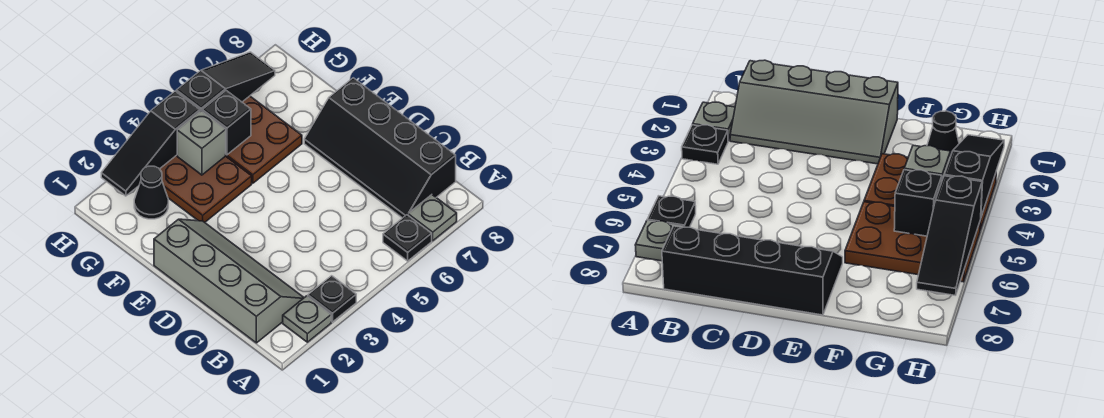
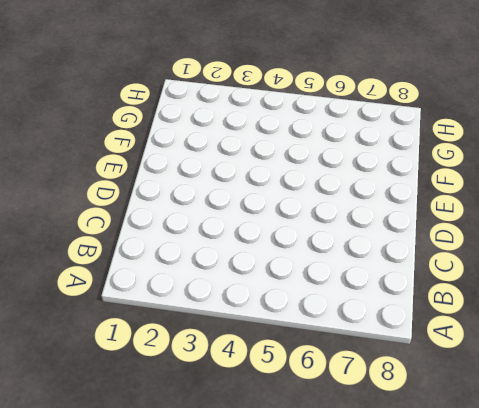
none -> grey plate A2 level 1
none -> black plate A3 level 1
none -> black plate A6 level 1

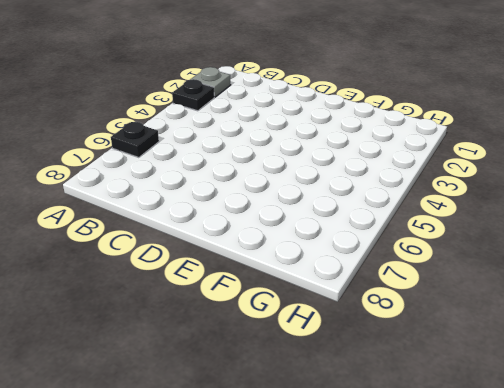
none -> grey plate A7 level 1
none -> grey slope B1:E2 level 1 top 1
none -> black slope B7:E8 level 1 top 8

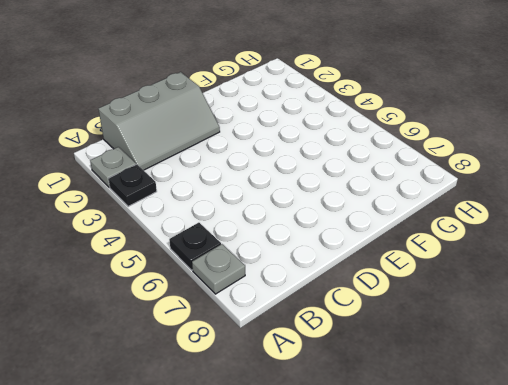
grey slope B1:D2 level 1 top 1 -> grey slope B1:E2 level 1 top 1
none -> black slope B7:E8 level 1 top 8
none -> brown plate F3:H4 level 1
none -> brown plate F5:H6 level 1

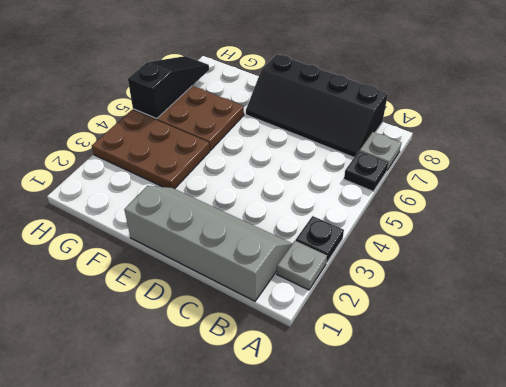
none -> black cone G2 level 1
none -> grey brick G4 level 2
none -> black brick G5 level 2

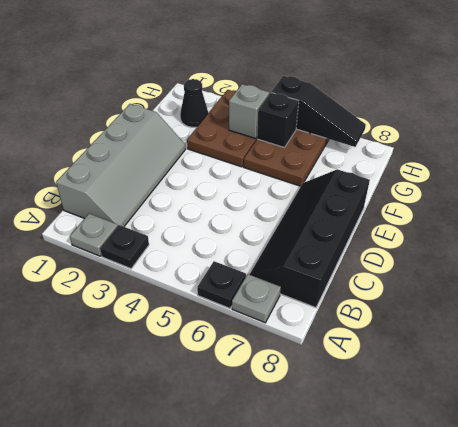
none -> black slope H2:H4 level 2 top 4

